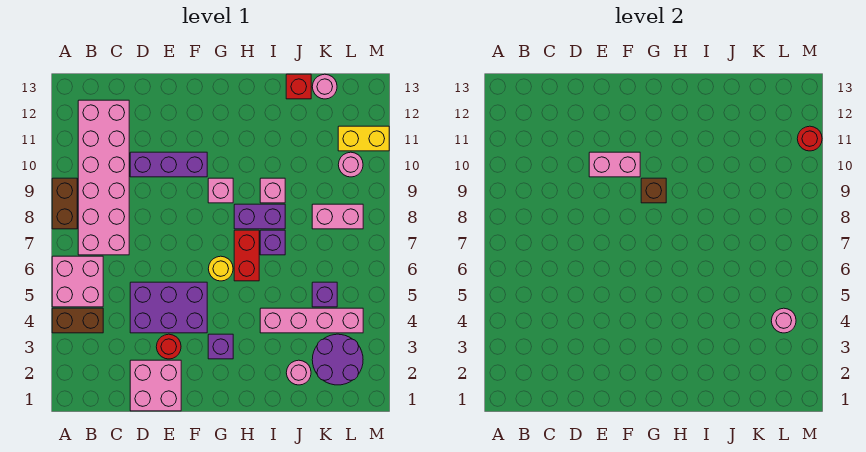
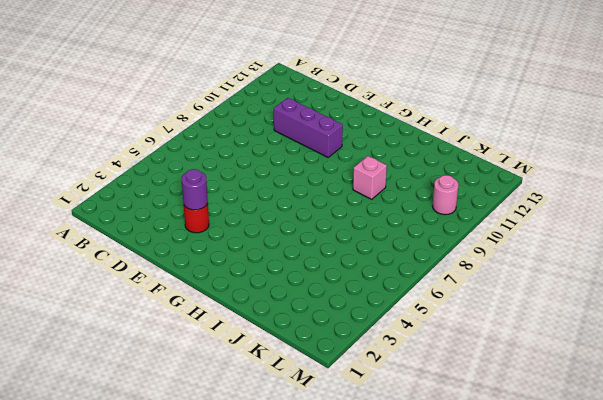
purple round brick E3 level 2 -> none
none -> brown brick A4:B4 level 1
none -> pink brick A5:B6 level 1
none -> brown brick A8:A9 level 1

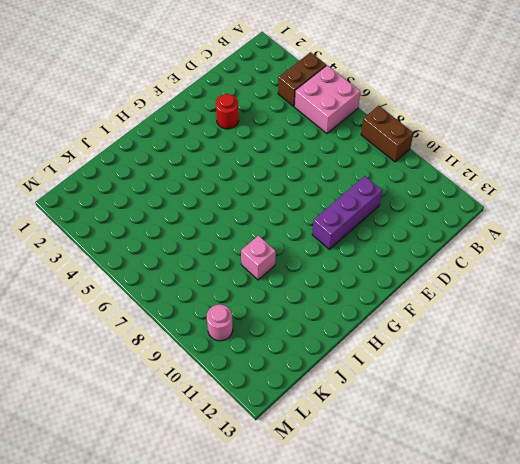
none -> pink brick B7:C12 level 1
none -> pink brick D1:E2 level 1
none -> purple brick D4:F5 level 1

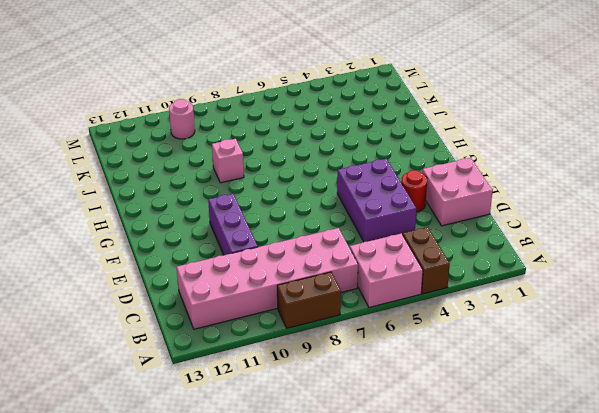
none -> purple brick G3 level 1
none -> yellow round brick G6 level 1
none -> pink brick G9 level 1

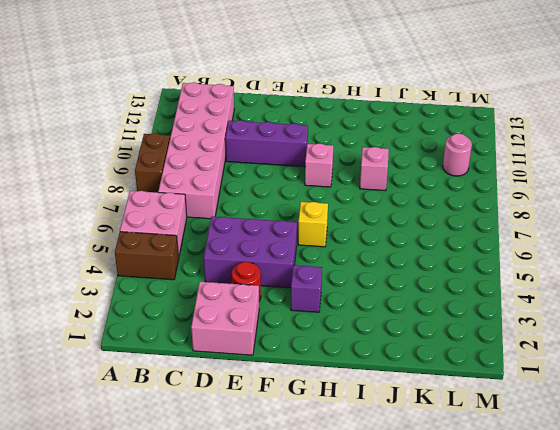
yellow brick G6 level 1 -> yellow round brick G6 level 1
none -> red brick H6:H7 level 1
none -> purple brick H8:I8 level 1
none -> pink brick I4:L4 level 1

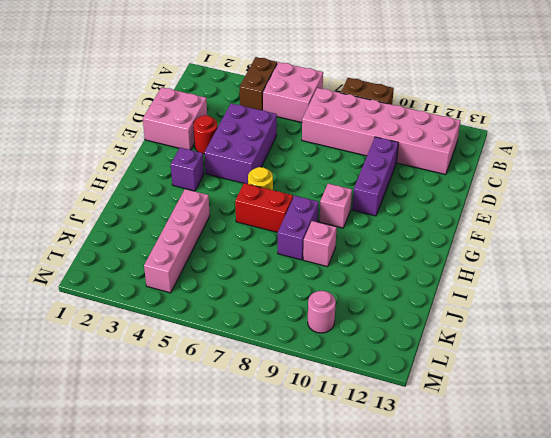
none -> purple brick I7 level 1
none -> pink round brick J2 level 1
none -> red brick J13 level 1

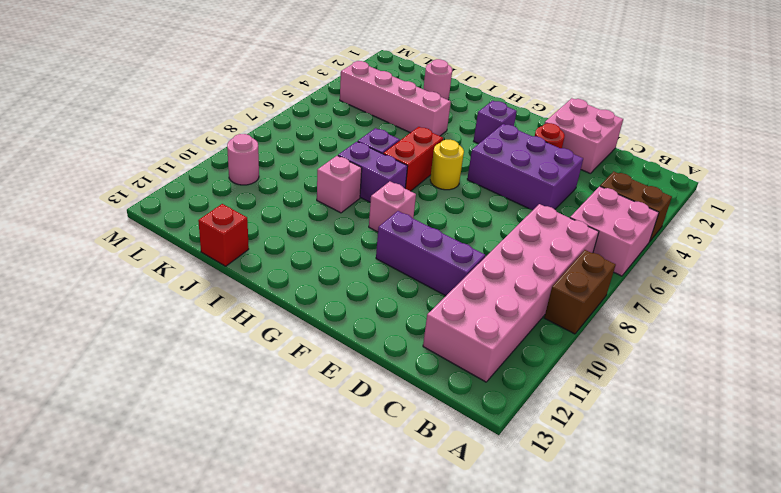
none -> purple round brick K2:L3 level 1
none -> purple brick K5 level 1
none -> pink brick K8:L8 level 1

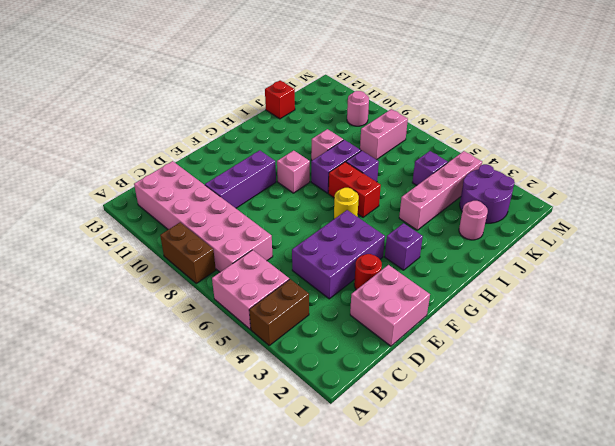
none -> pink round brick K13 level 1
none -> yellow brick L11:M11 level 1
none -> pink brick E10:F10 level 2

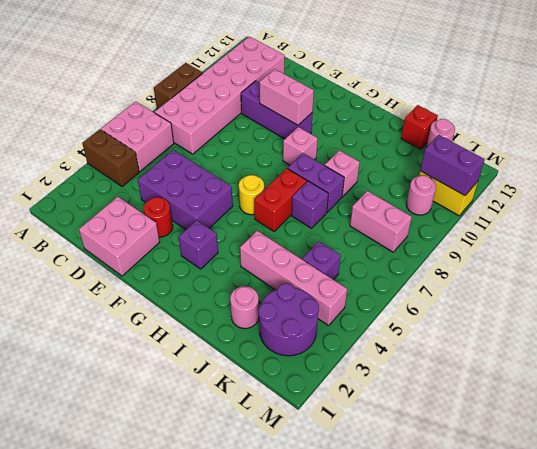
purple brick L11:M11 level 2 -> red round brick M11 level 2
none -> brown brick G9 level 2
none -> pink round brick L4 level 2

